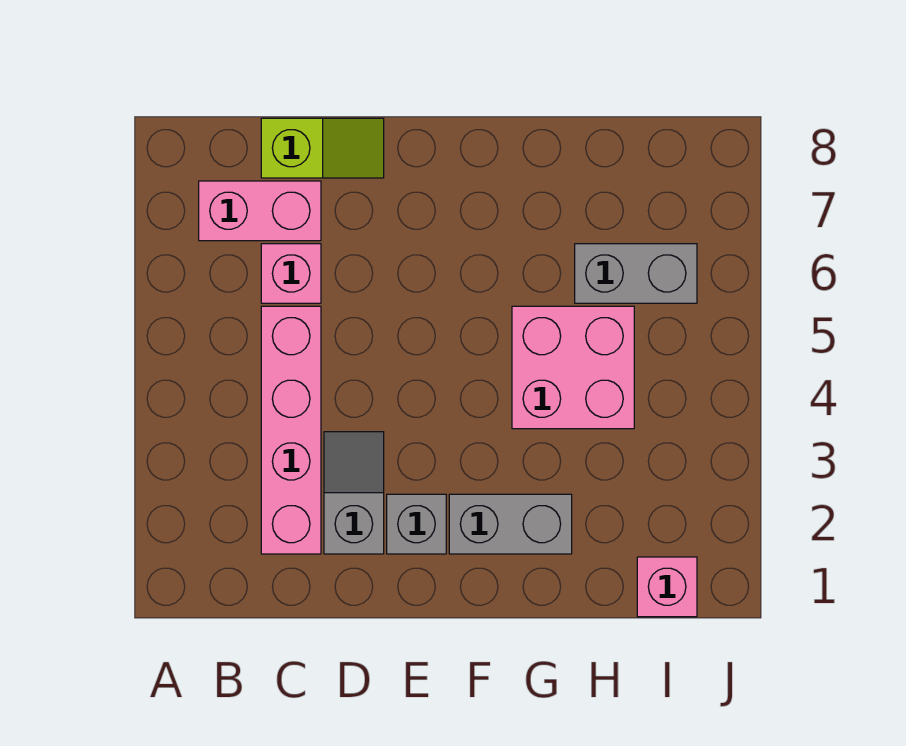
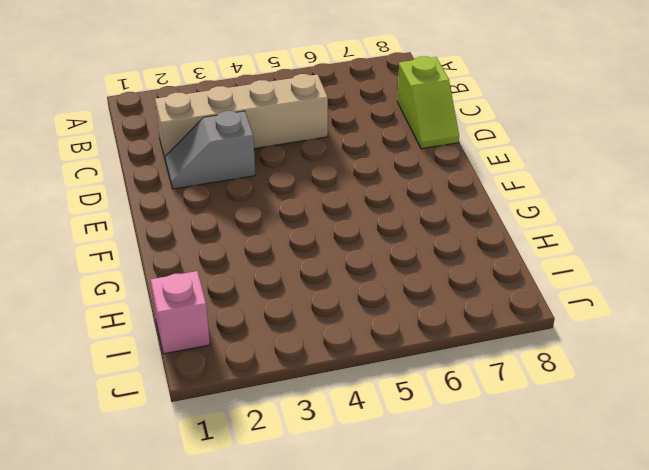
tan brick C2:C5 level 1 -> pink brick C2:C5 level 1
grey slope D2:D3 level 1 top 3 -> grey slope D2:D3 level 1 top 2
none -> pink brick B7:C7 level 1
none -> pink brick C6 level 1

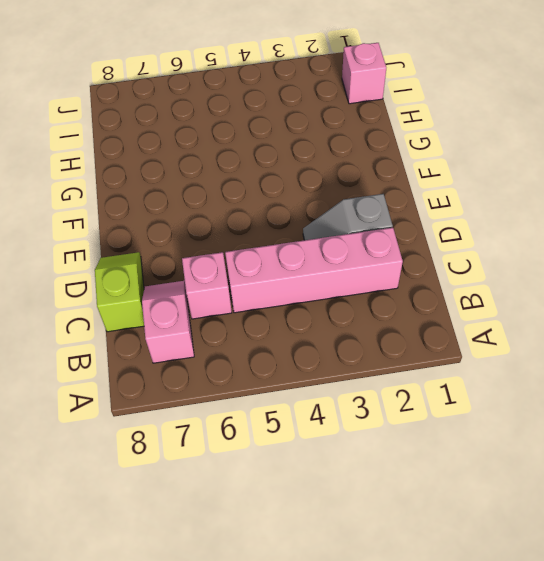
pink slope B7:C7 level 1 top B -> pink brick B7:C7 level 1
none -> grey brick E2 level 1
none -> grey brick F2:G2 level 1

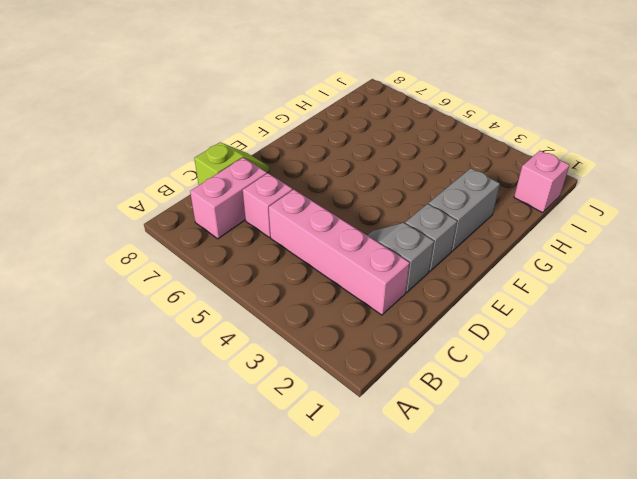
none -> pink brick G4:H5 level 1
none -> grey brick H6:I6 level 1

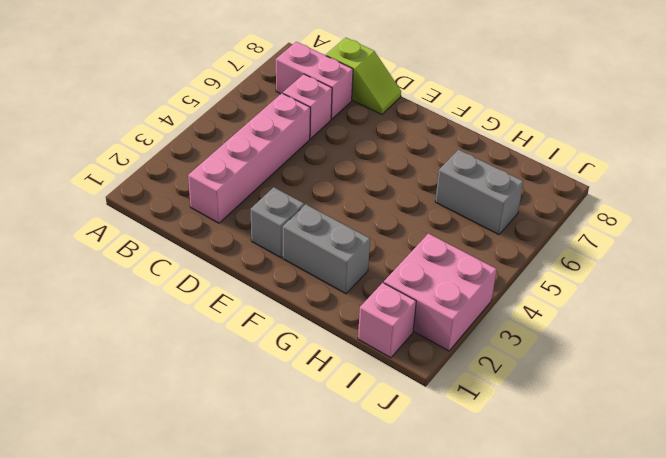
pink brick I2:J3 level 1 -> pink brick G4:H5 level 1
none -> grey slope D2:D3 level 1 top 2

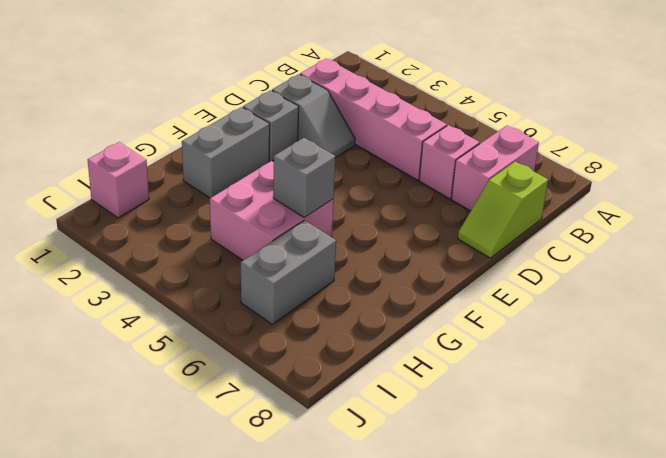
grey brick G5 level 2 -> none

